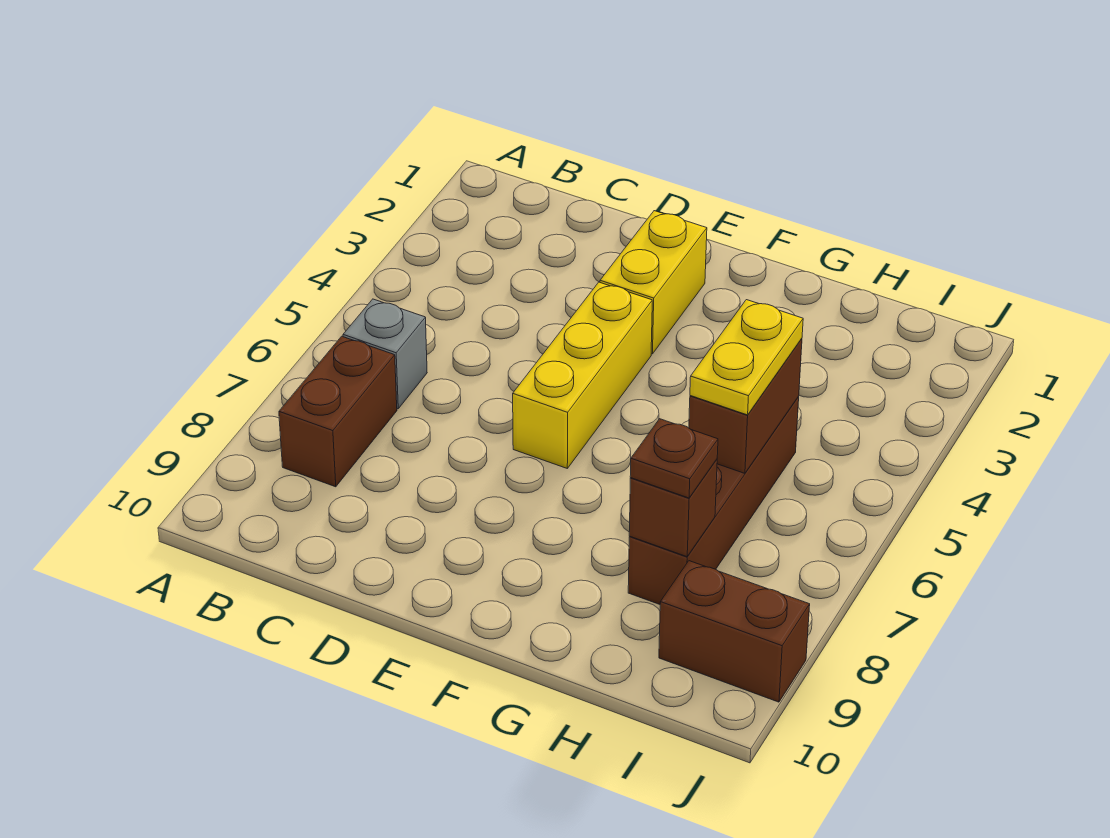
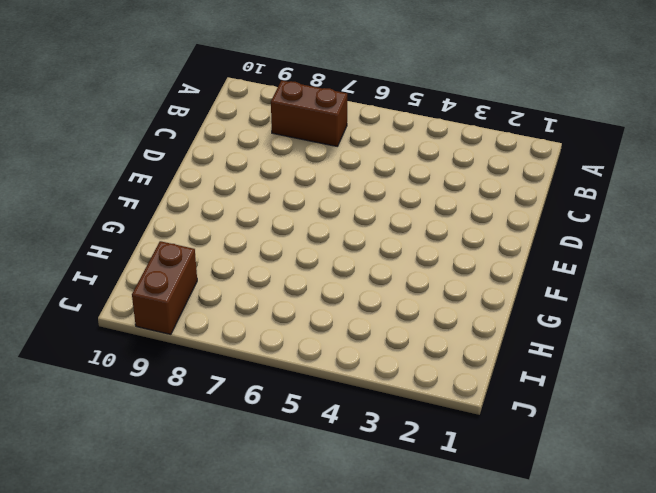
none -> grey brick B6 level 1
none -> yellow brick E2:E3 level 1

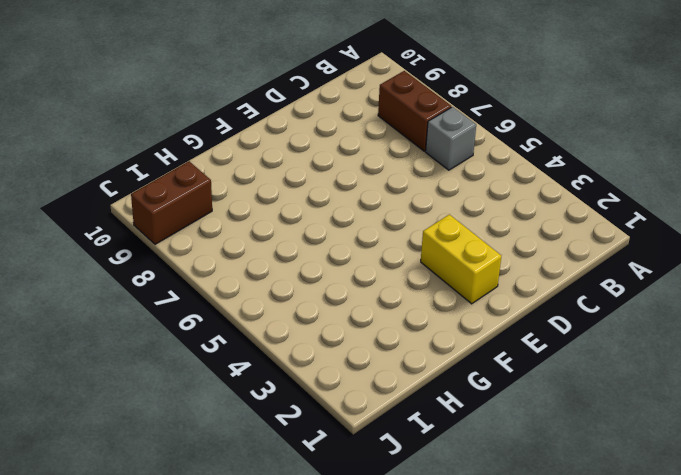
none -> yellow brick E4:E6 level 1
none -> brown brick H5:H8 level 1

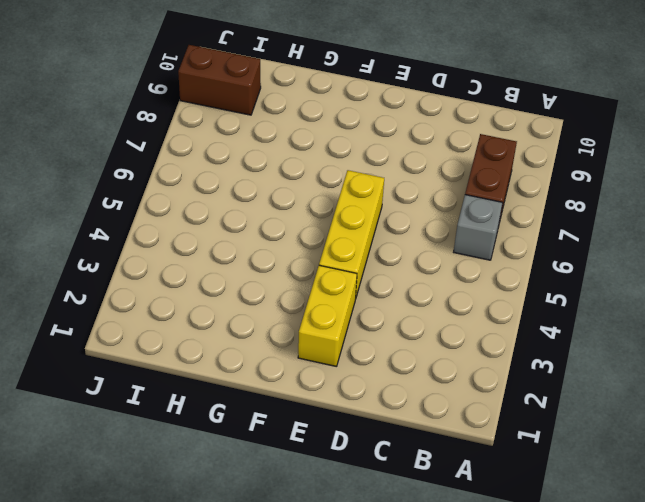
none -> brown brick H5:H8 level 1
none -> brown brick H5:H6 level 2

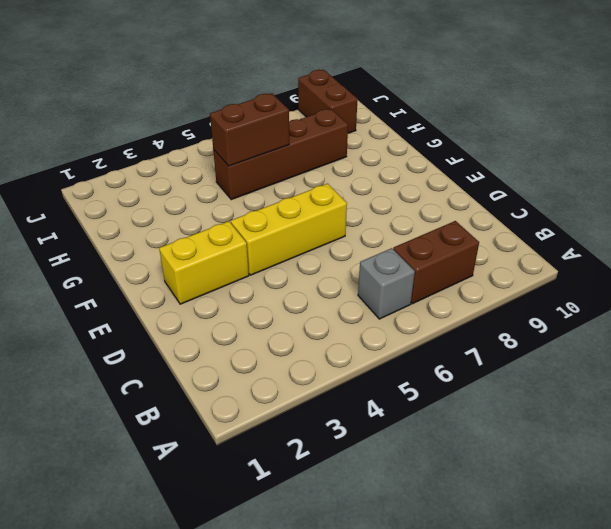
none -> brown brick H8 level 2
none -> yellow plate H5:H6 level 3

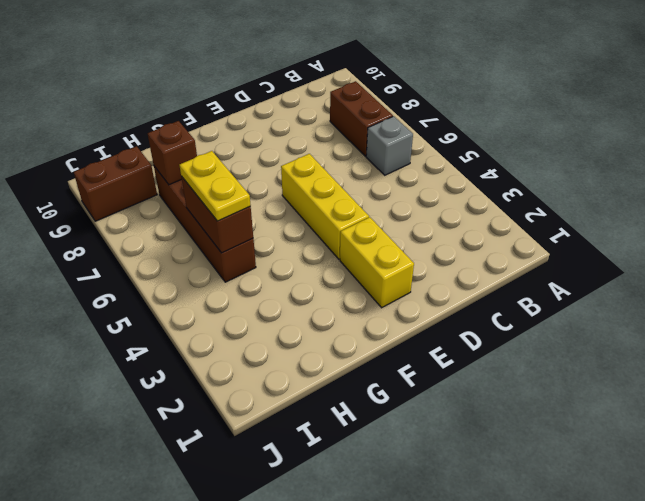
none -> brown plate H8 level 3

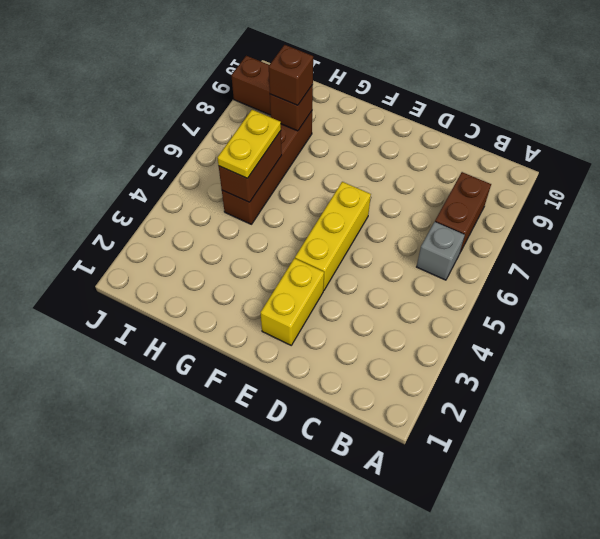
brown brick H8 level 3 -> brown plate H8 level 3

